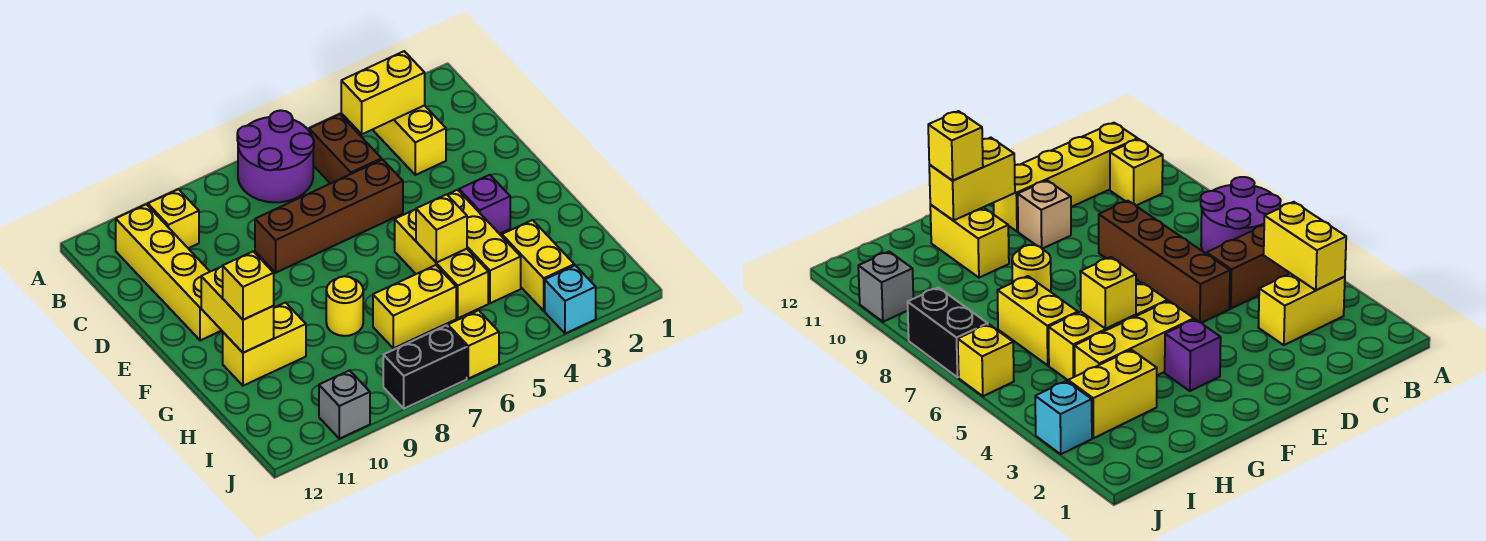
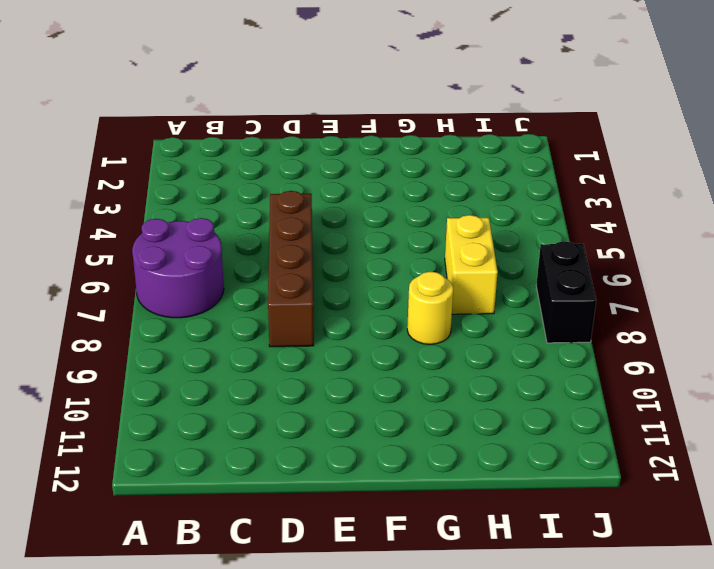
none -> yellow brick B3:C3 level 1
none -> brown brick B5:C5 level 1
none -> yellow brick B10 level 1

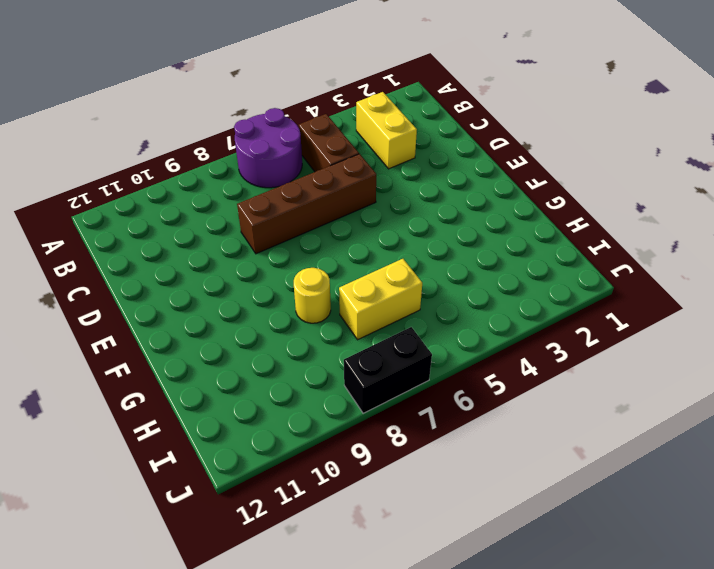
none -> yellow brick B10 level 1
none -> yellow brick B11:E11 level 1
none -> tan brick E10 level 1

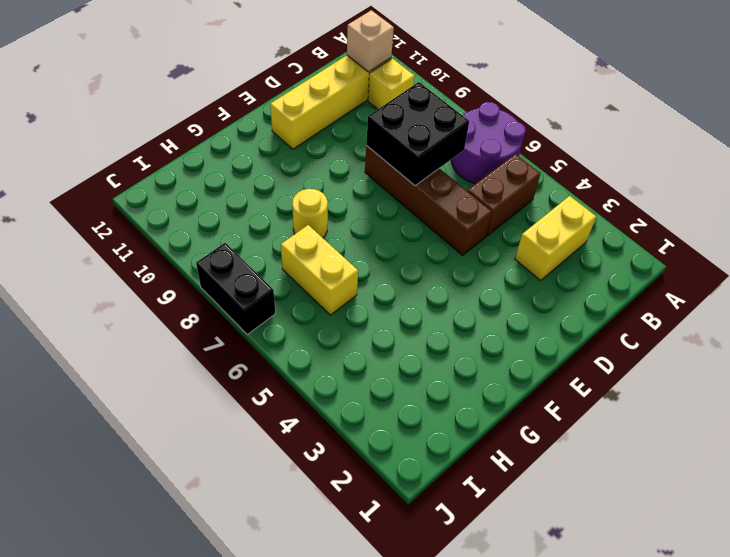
tan brick B11 level 2 -> tan brick E10 level 1
black brick C7:D8 level 2 -> none
none -> purple brick F3 level 1
none -> yellow brick F4:H4 level 1
none -> yellow brick F5:H5 level 1

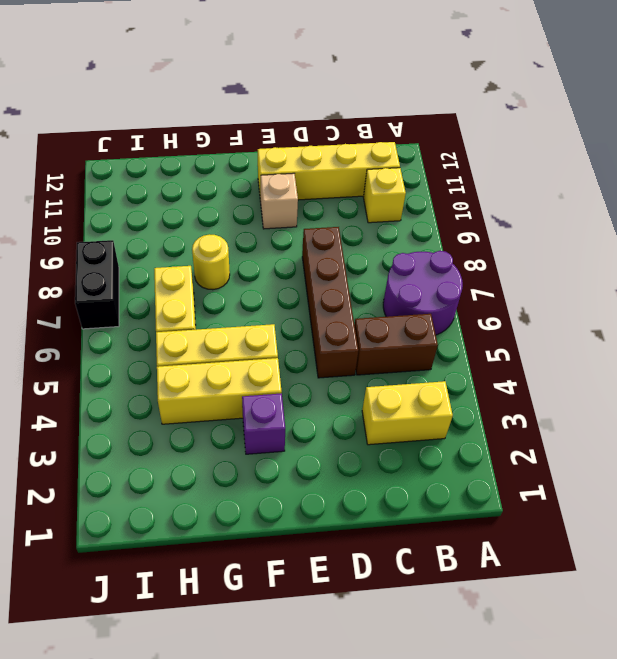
none -> yellow brick G10:G11 level 1
none -> yellow brick H3:I3 level 1
none -> cyan brick J3 level 1

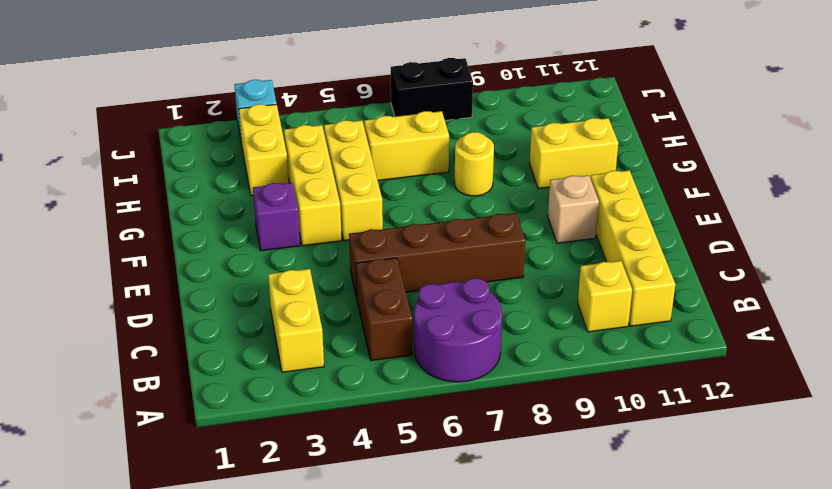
none -> yellow brick J6 level 1
none -> grey brick J10 level 1
none -> yellow brick B3:B4 level 2

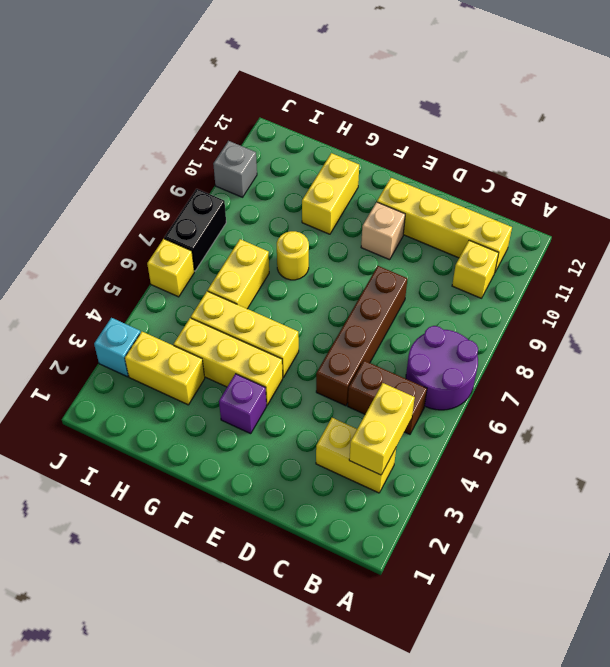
none -> yellow brick F11:G11 level 2
none -> yellow brick G5 level 2
none -> yellow brick G11 level 3

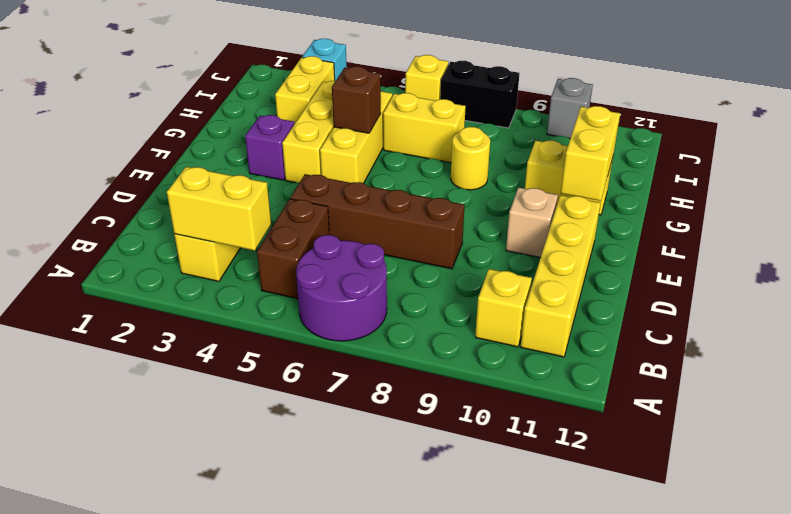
brown brick G5 level 2 -> yellow brick G5 level 2
none -> yellow brick G11 level 3

